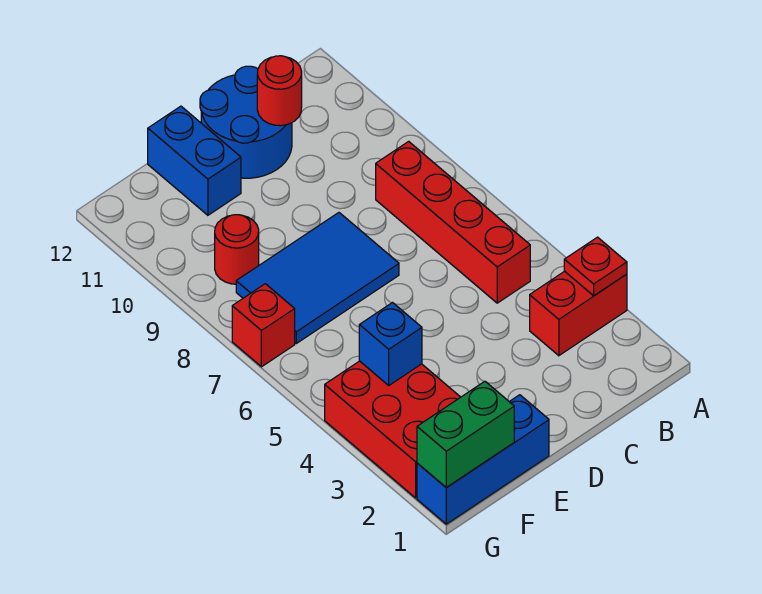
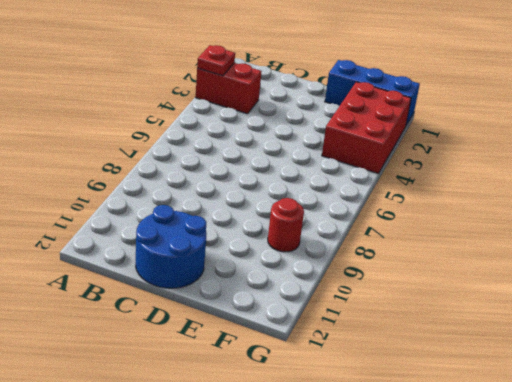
none -> red brick B5:B8 level 1
none -> blue tile D7:F8 level 1
none -> blue brick E11:E12 level 1

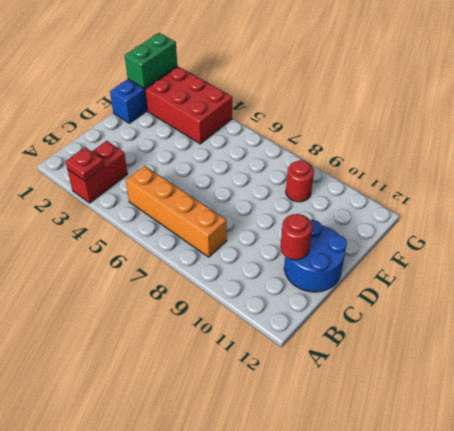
orange brick B5:B8 level 1 -> red brick B5:B8 level 1
none -> blue tile D7:F8 level 1
none -> blue brick E11:E12 level 1
none -> red brick G7 level 1

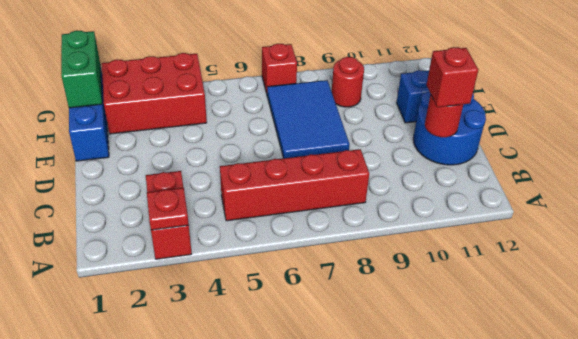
red brick C11 level 3 -> none
none -> blue brick F4 level 2

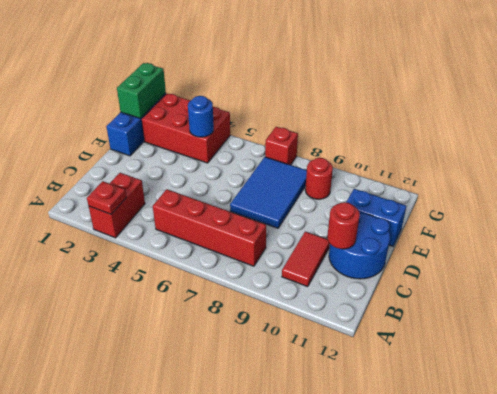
red tile B10:C10 level 1 -> none
blue round brick F4 level 2 -> blue brick F4 level 2

